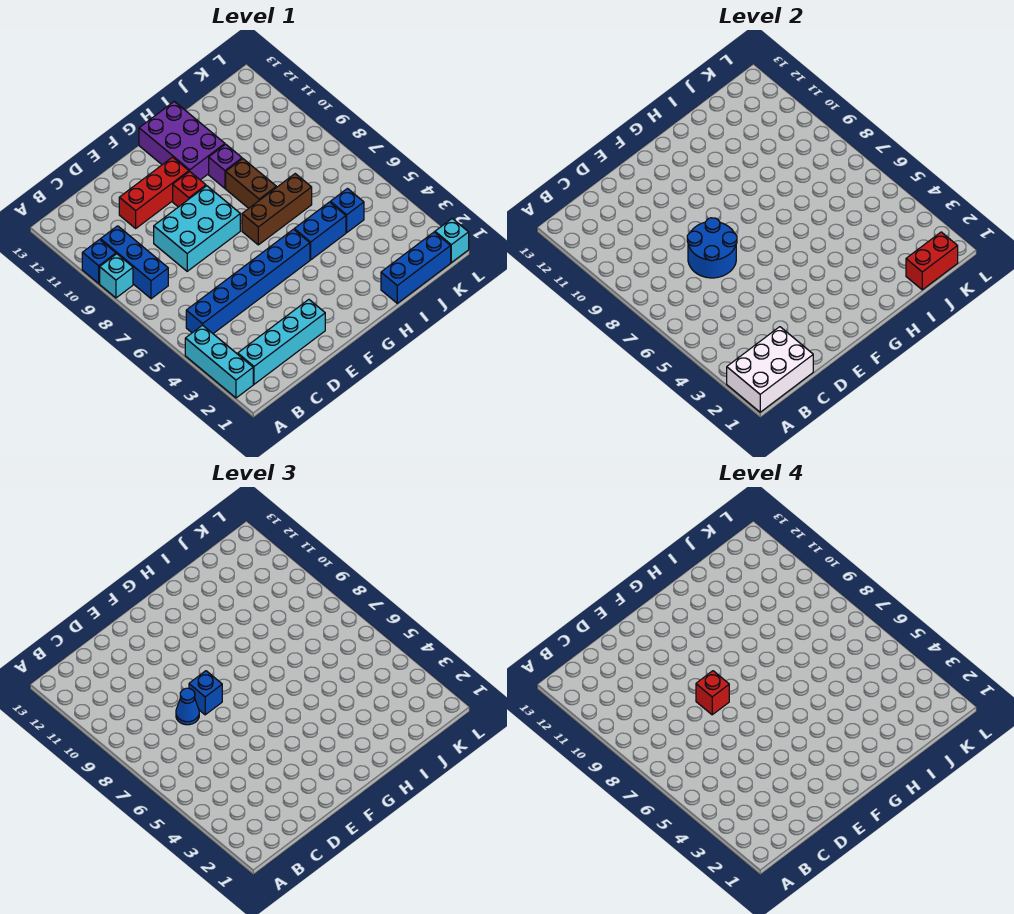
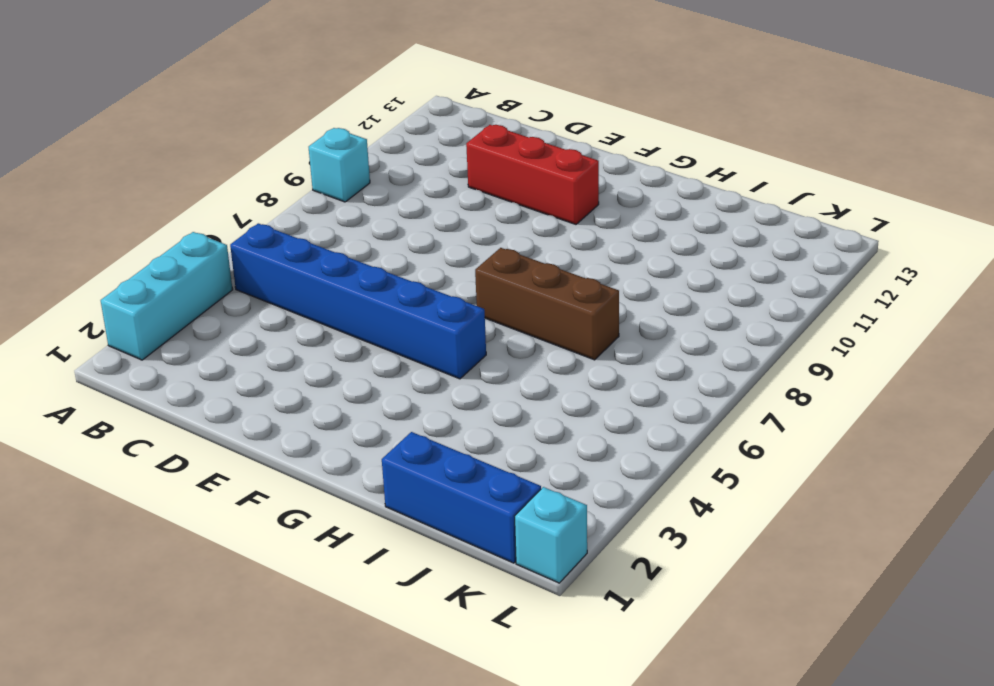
none -> blue brick A10 level 1
none -> cyan brick B2:E2 level 1
none -> blue brick B8:B10 level 1

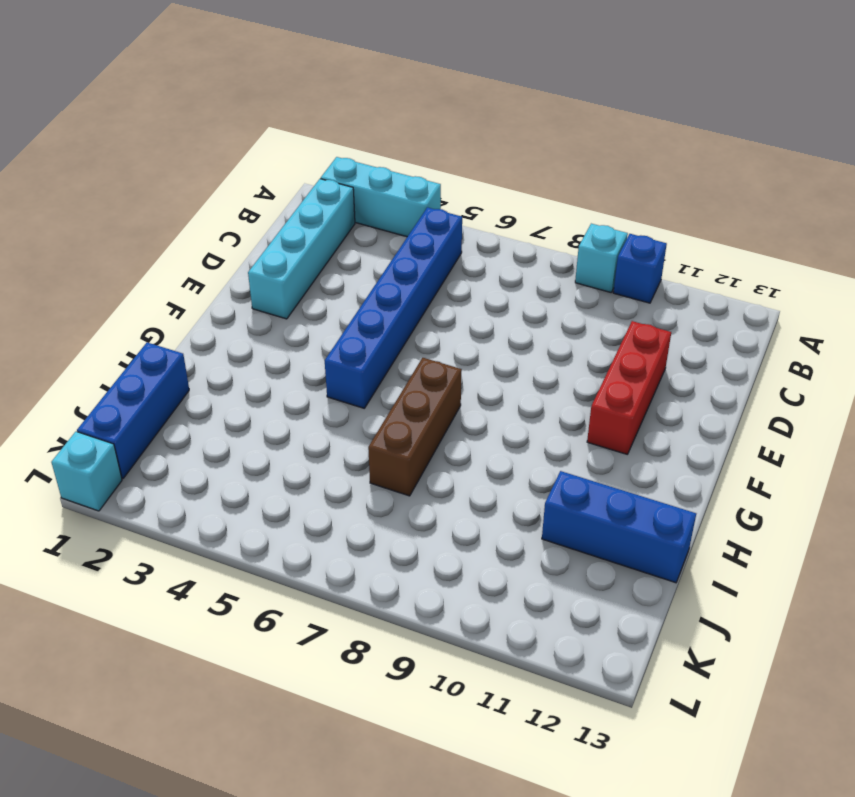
blue brick I11:I13 level 1 -> blue brick B8:B10 level 1
none -> cyan brick D8:F9 level 1
none -> red brick F10 level 1
none -> purple brick G11:H13 level 1

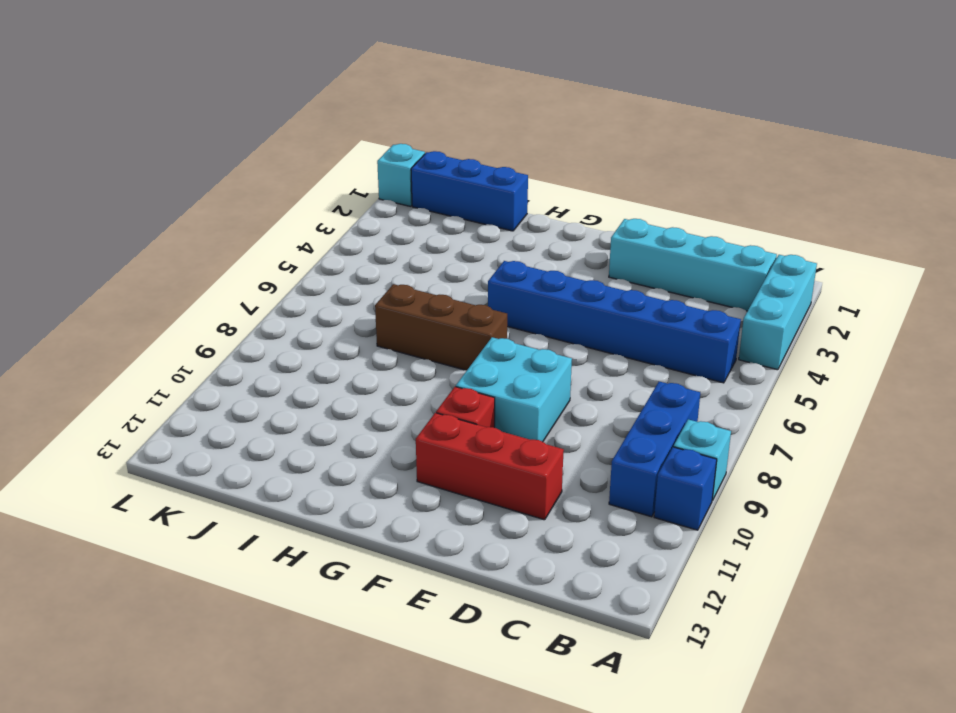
cyan brick E8:F9 level 1 -> cyan brick D8:F9 level 1
none -> purple brick G11:H13 level 1
none -> blue brick H5:I5 level 1
none -> brown brick H8:H9 level 1

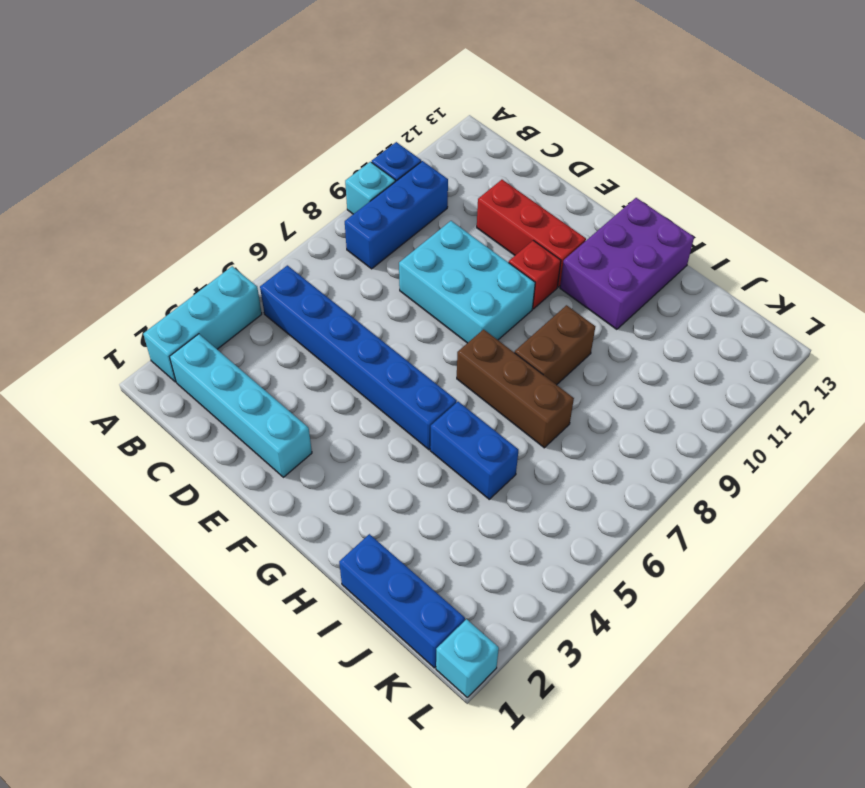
none -> purple brick H10 level 1
none -> blue brick J5 level 1
none -> white brick A1:C2 level 2

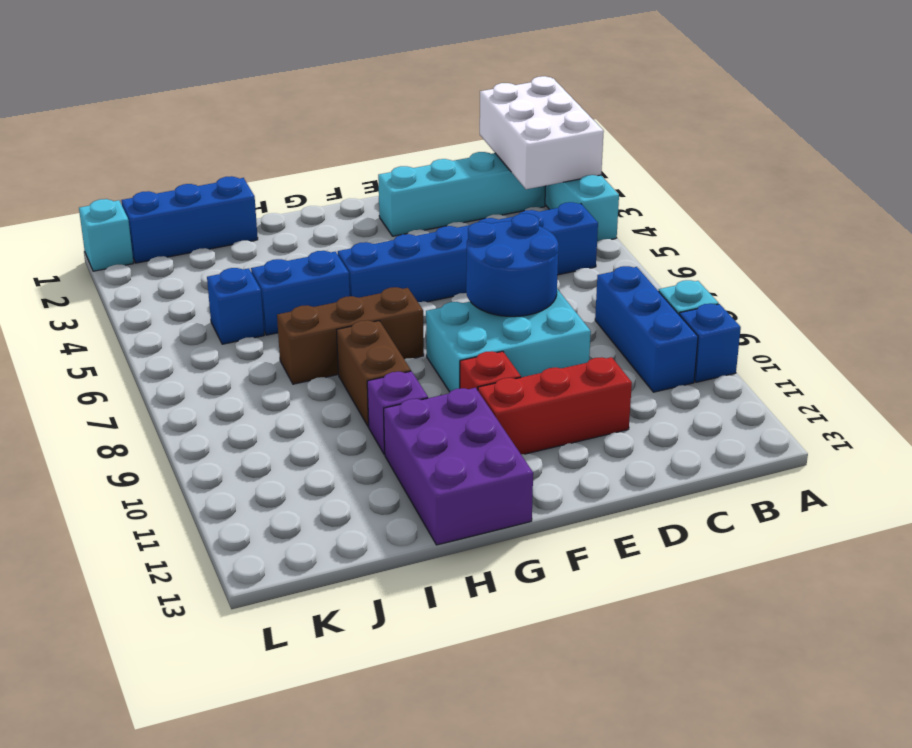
white brick A1:B3 level 2 -> white brick A1:C2 level 2
none -> red brick J1:K1 level 2
none -> blue cone D8 level 3
none -> blue brick E8 level 3

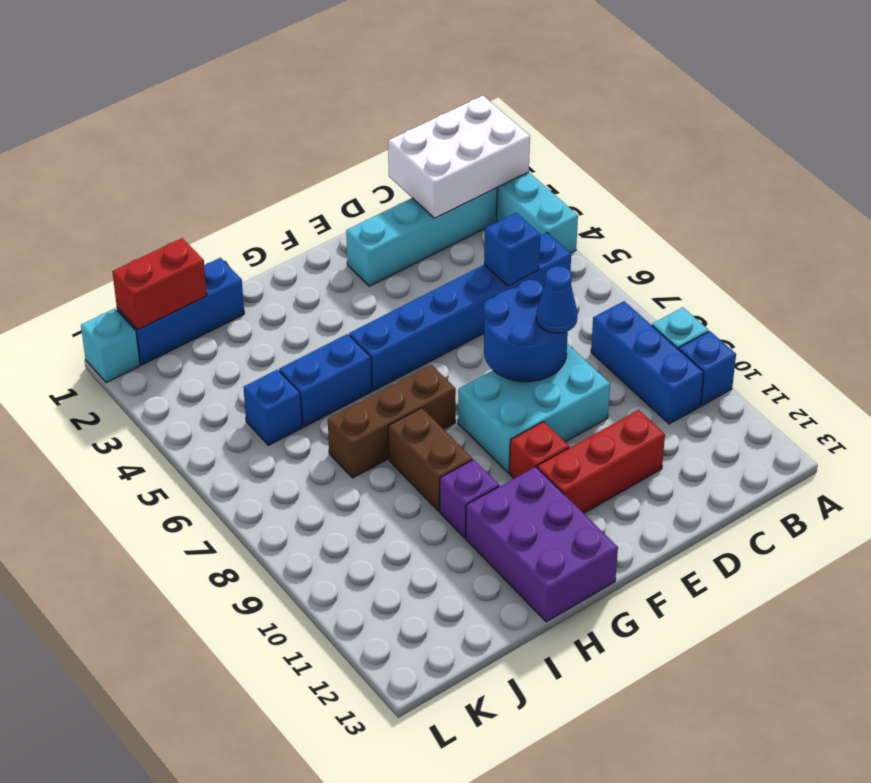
blue brick C5 level 2 -> blue brick E8 level 3
none -> red brick E8 level 4

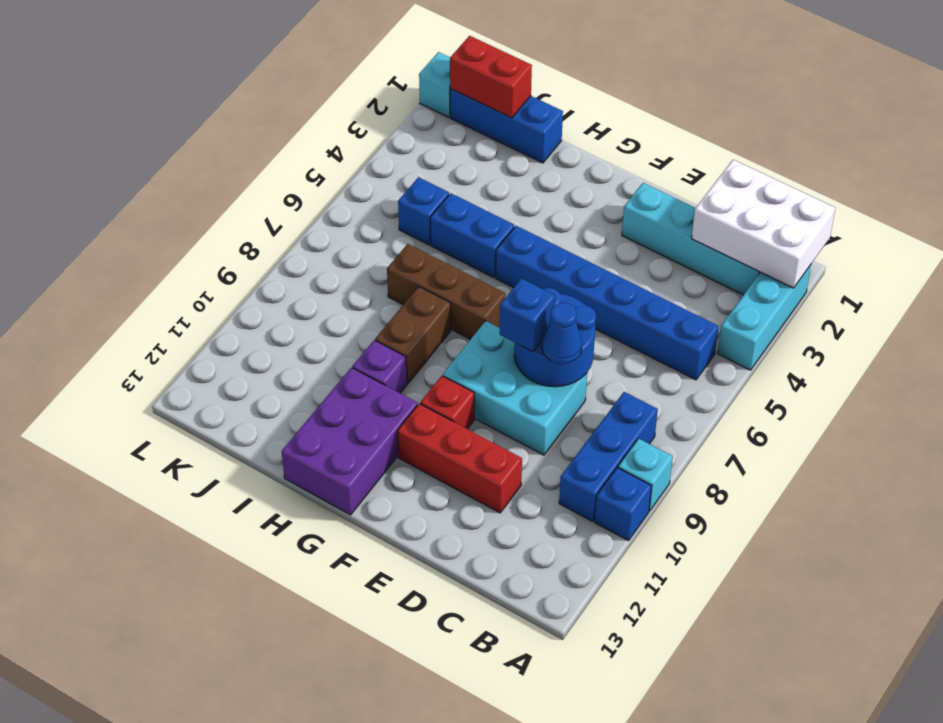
none -> red brick E8 level 4

